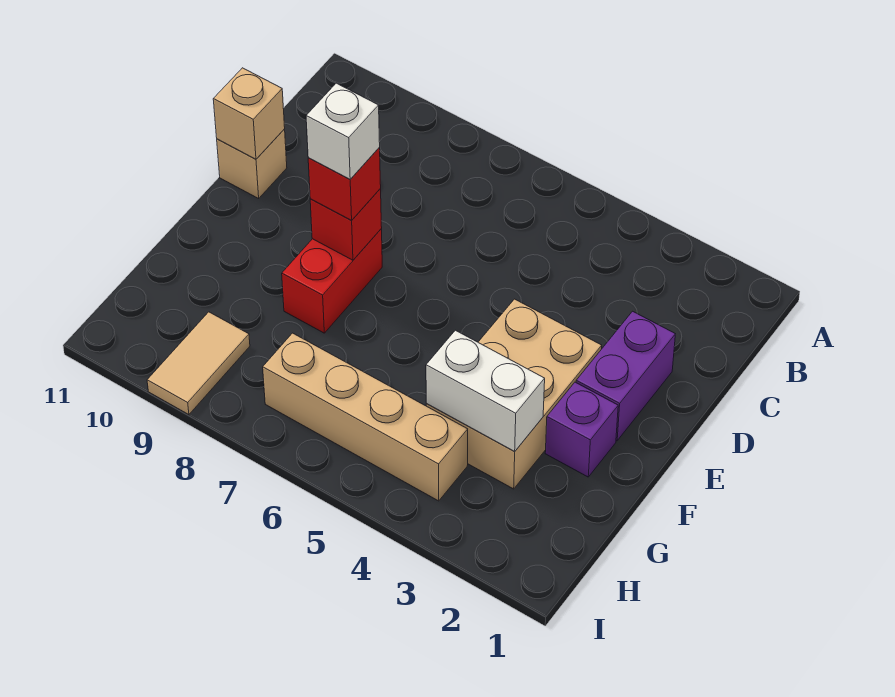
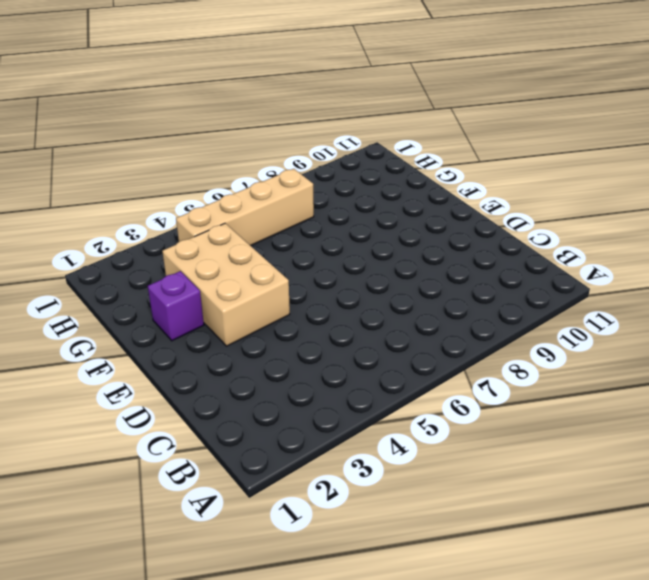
none -> purple brick D2:E2 level 1
none -> tan brick D11 level 1
none -> red brick E8:F8 level 1

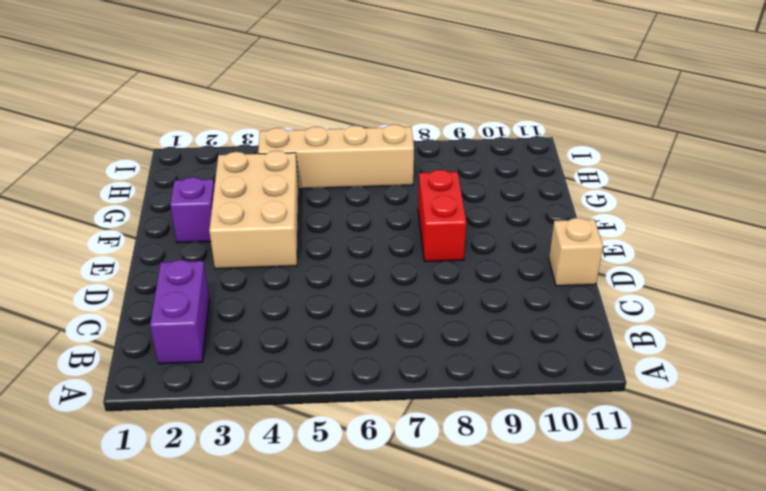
purple brick B2:C2 level 1 -> purple brick D2:E2 level 1
none -> tan tile H9:I9 level 1
none -> tan brick D11 level 2
none -> red brick E8 level 2

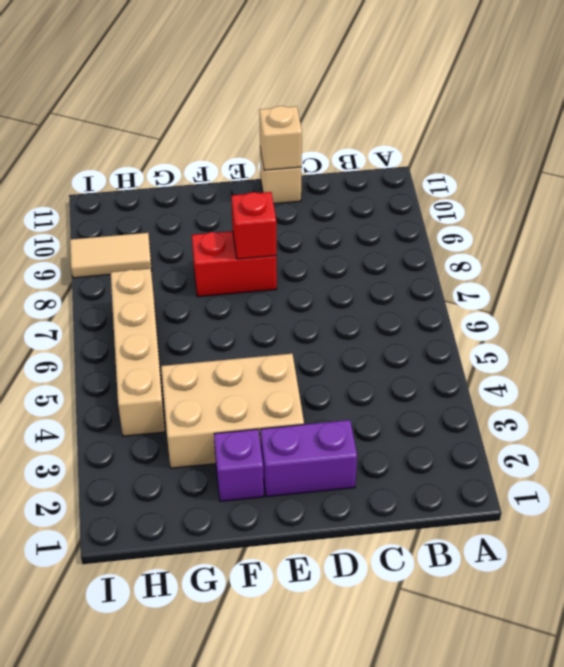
none -> white brick G3:G4 level 2
none -> red brick E8 level 3
none -> white brick E8 level 4

